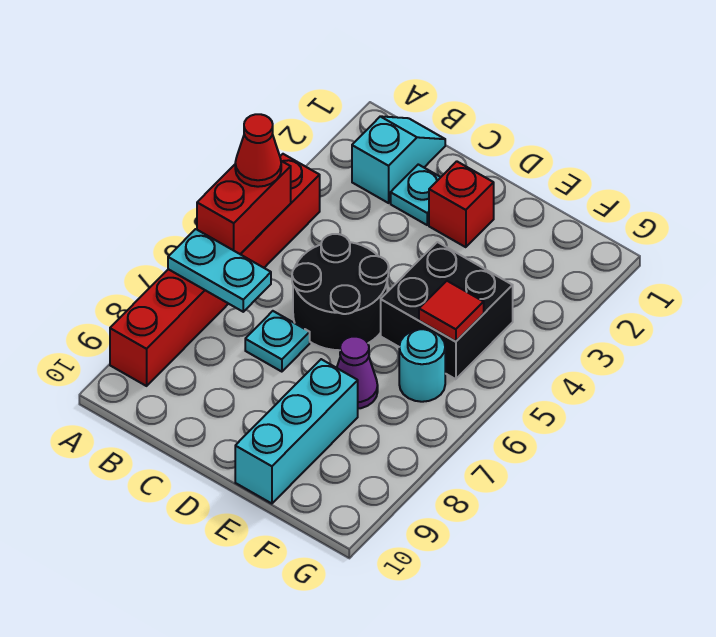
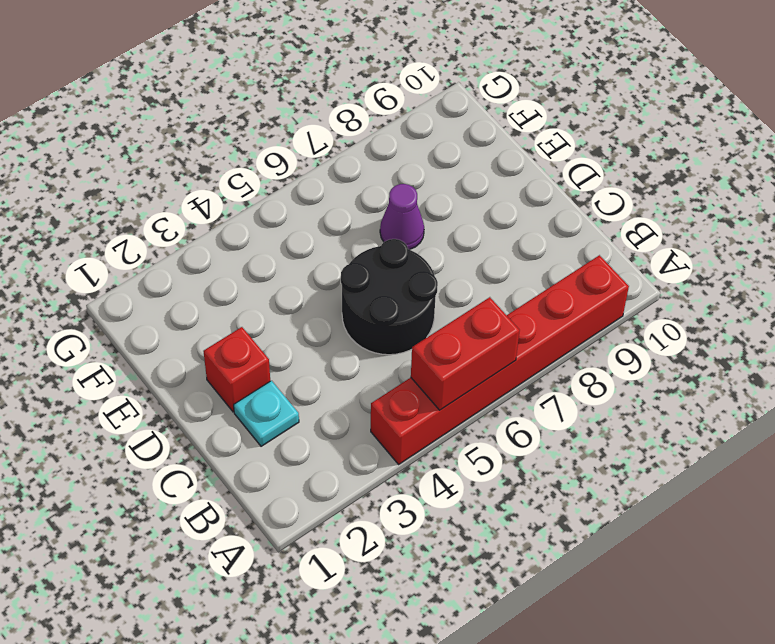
none -> cyan slope B1:B2 level 1 top 2
none -> cyan plate C7 level 1
none -> black brick E4:F5 level 1

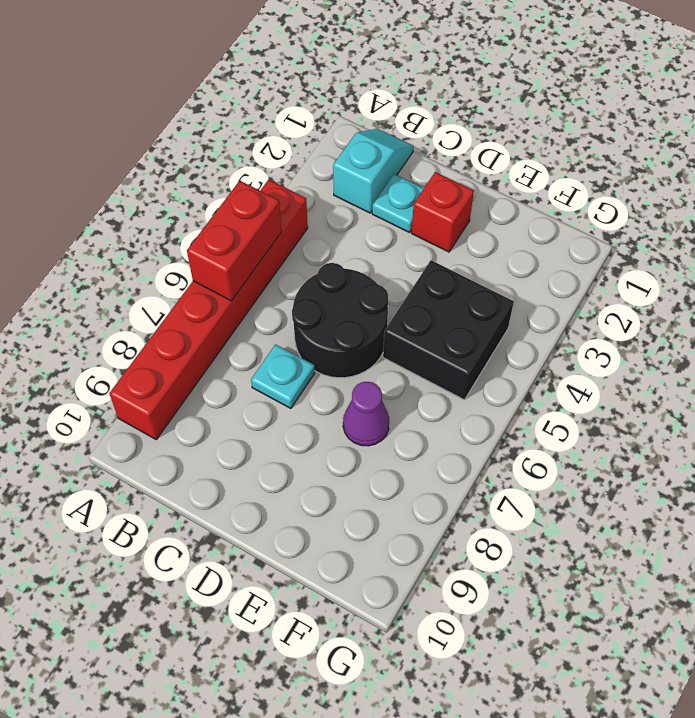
none -> cyan brick E8:E10 level 1
none -> cyan round brick F6 level 1
none -> cyan plate A7:B7 level 2

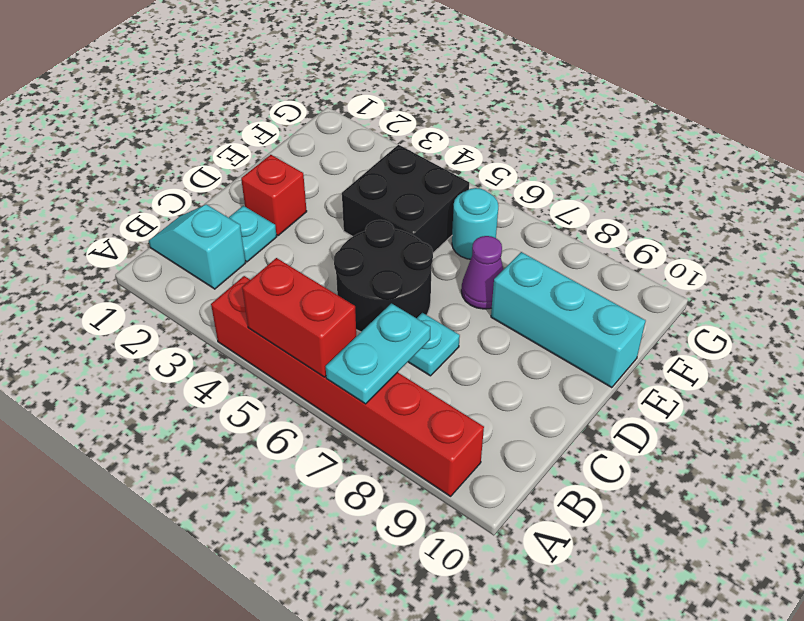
none -> red tile F5 level 2
none -> red cone A5 level 3

